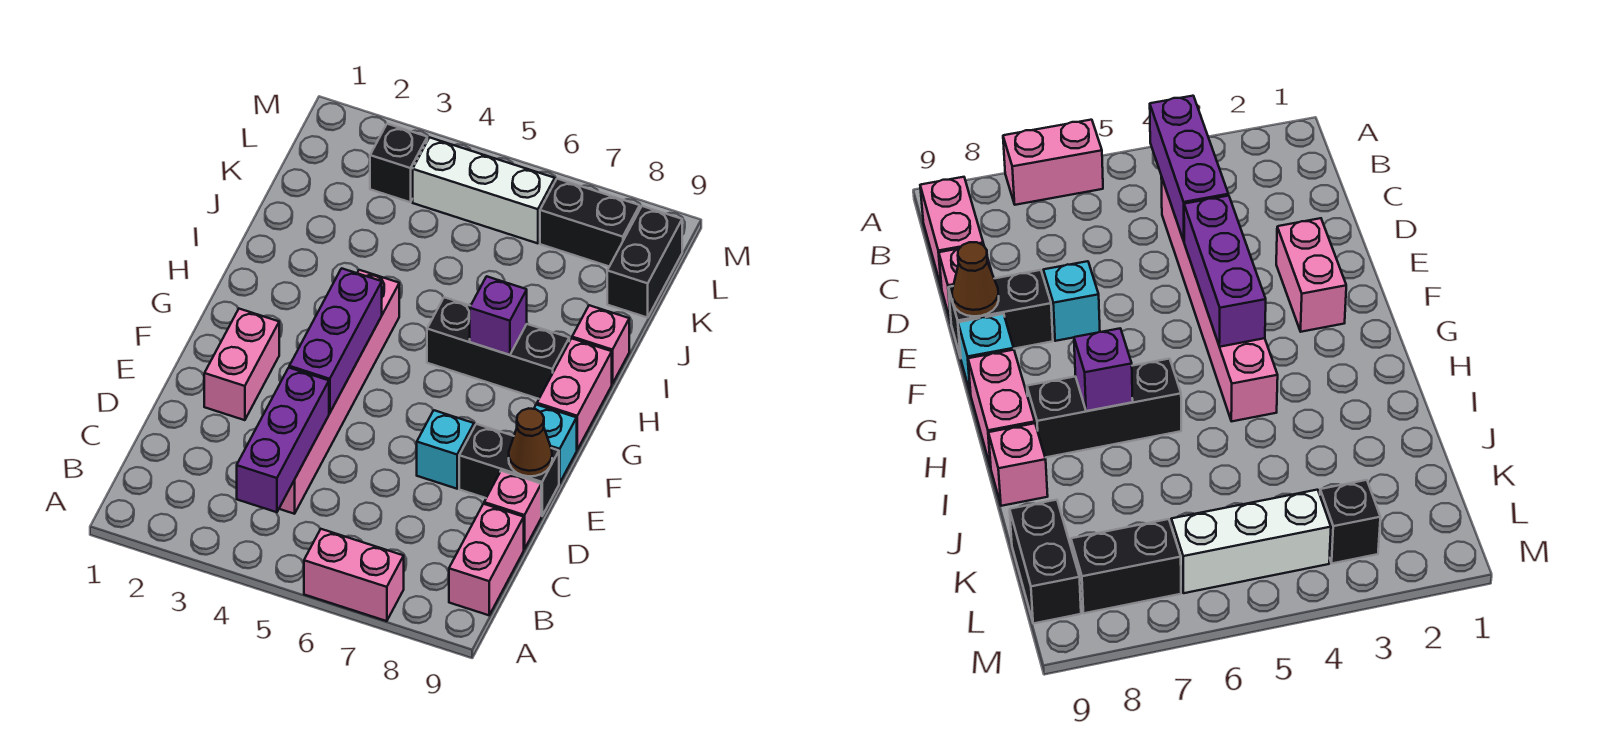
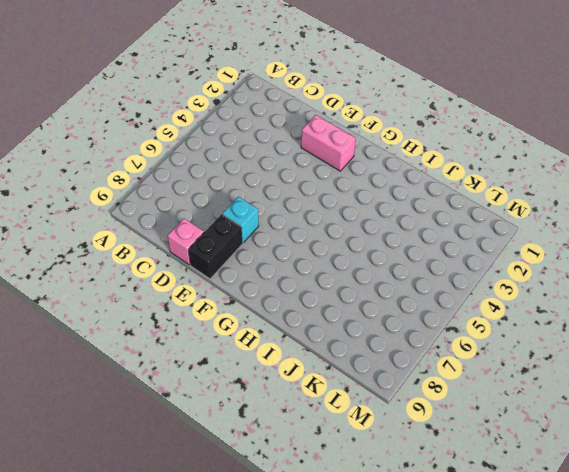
none -> pink brick A6:A7 level 1
none -> pink brick B9:C9 level 1
none -> pink brick C4:H4 level 1

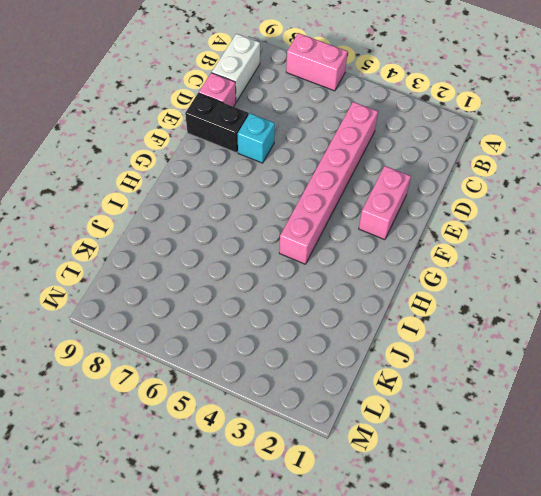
white brick B9:C9 level 1 -> pink brick B9:C9 level 1
none -> cyan brick F9 level 1
none -> pink brick G9:H9 level 1
none -> black brick H6:H8 level 1

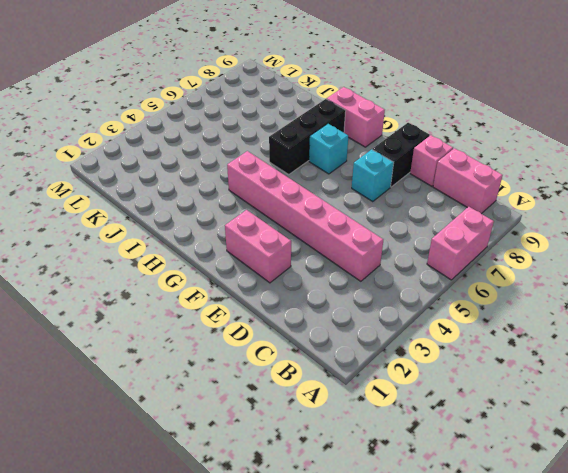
cyan brick G7 level 1 -> cyan brick F9 level 1
none -> pink brick I9 level 1
none -> black brick K9:L9 level 1
none -> black brick L3 level 1

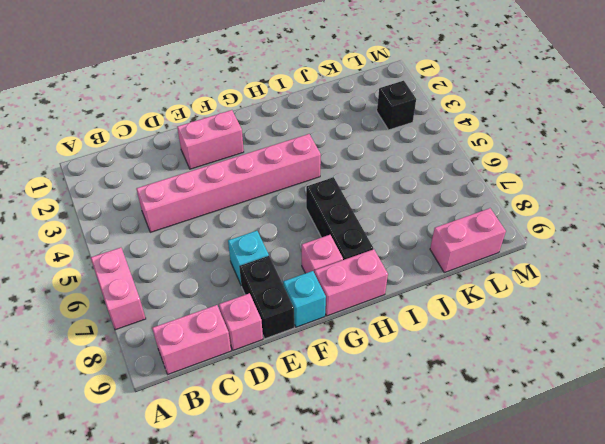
pink brick G8 level 1 -> pink brick I9 level 1
pink brick K9:L9 level 1 -> black brick K9:L9 level 1
none -> white brick L4:L6 level 1
none -> black brick L7:L8 level 1
none -> purple brick B4:D4 level 2

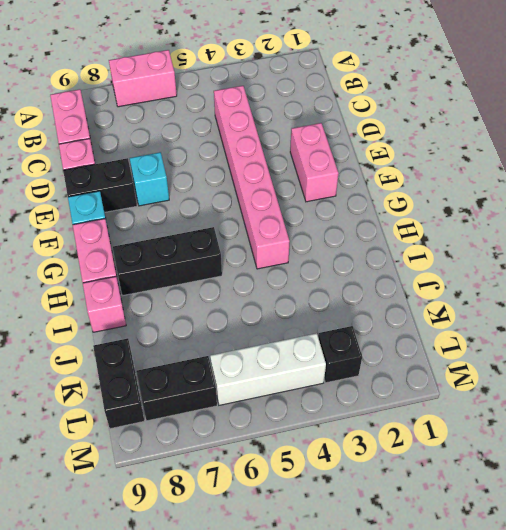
none -> purple brick B4:D4 level 2
none -> purple brick E4:G4 level 2
none -> brown cone E9 level 2

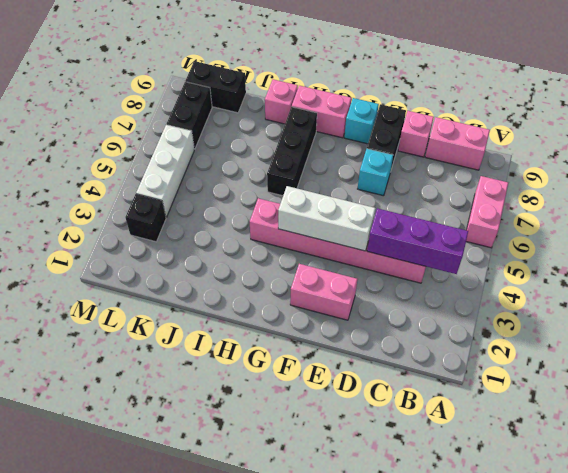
white brick E4:G4 level 2 -> purple brick E4:G4 level 2
none -> brown cone E9 level 2
none -> purple brick H7 level 2

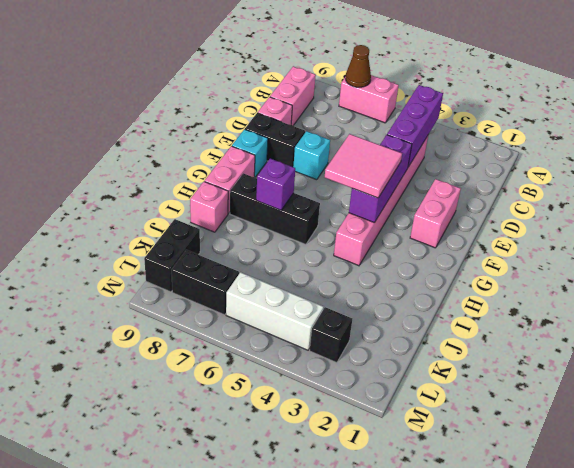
brown cone A7 level 2 -> brown cone E9 level 2
pink tile F4:G5 level 3 -> none

